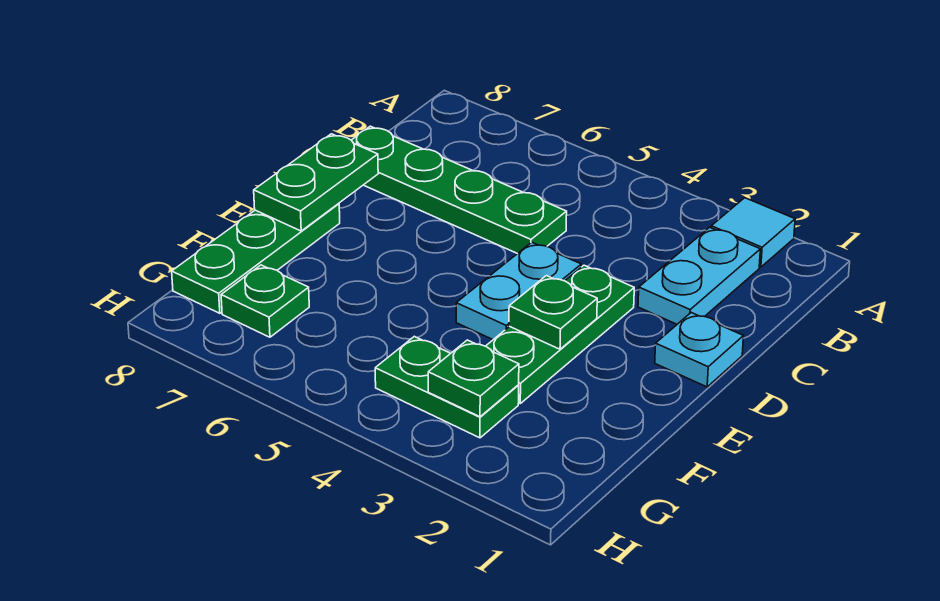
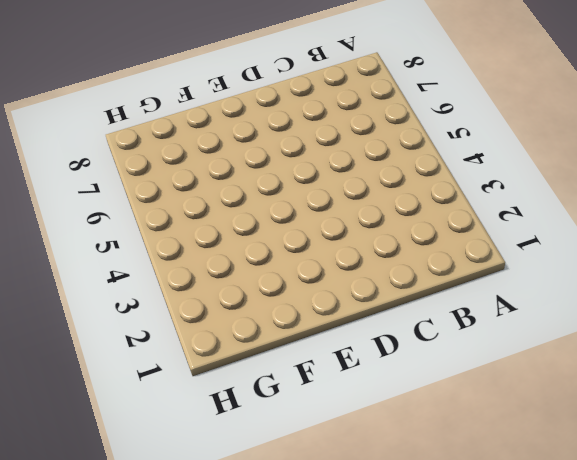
none -> cyan tile A2 level 1
none -> cyan plate B2:C2 level 1
none -> green plate C5:C8 level 1

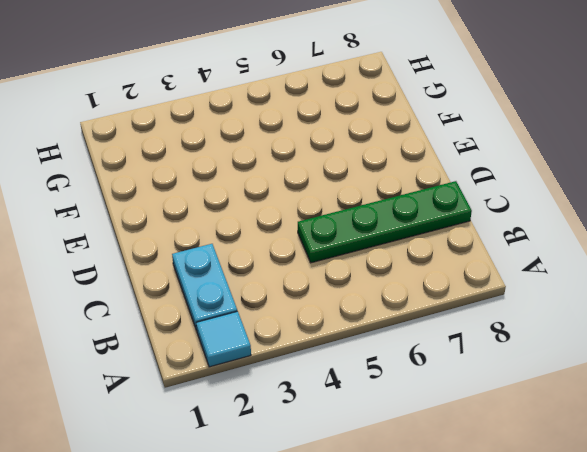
none -> cyan plate D1 level 1
none -> green plate D3:F3 level 1
none -> cyan plate D4:E4 level 1

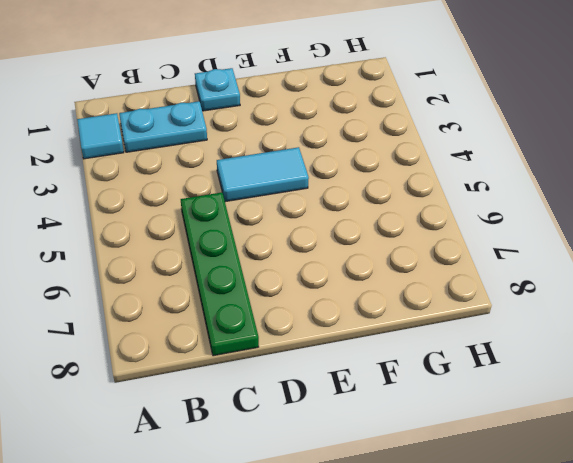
cyan tile D4:E4 level 1 -> cyan plate D4:E4 level 1
none -> green plate D3:F3 level 1
none -> green plate E8:G8 level 1
none -> green plate G3:G4 level 1

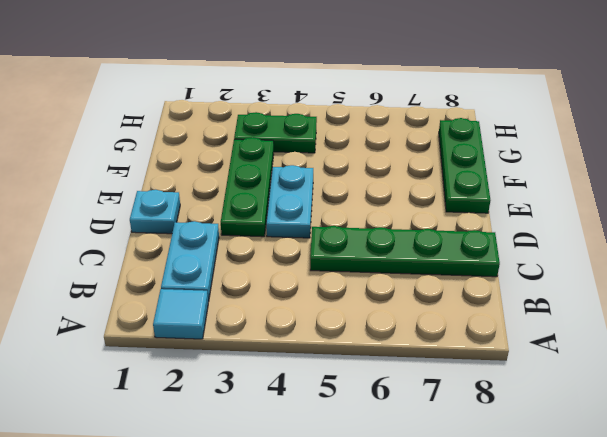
none -> green plate G7 level 1
none -> green plate D8:E8 level 2
none -> green plate E3 level 2

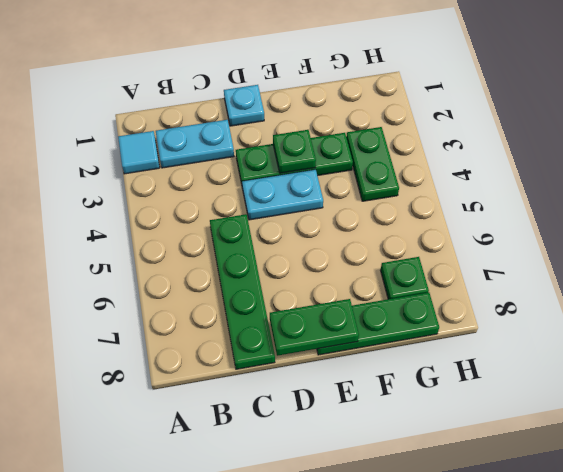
none -> green plate G3 level 2

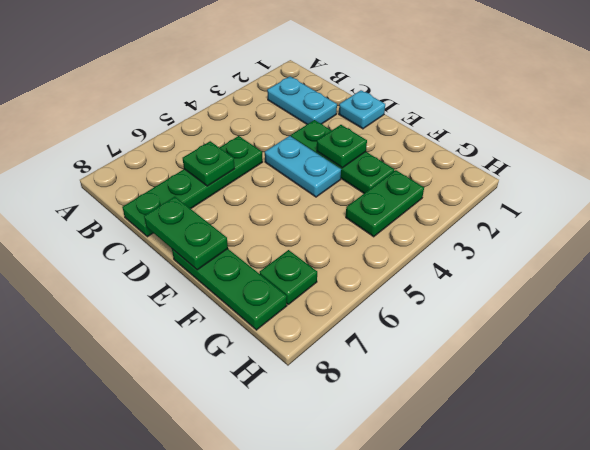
green plate C6 level 2 -> green plate G3 level 2
none -> cyan tile A2 level 1

